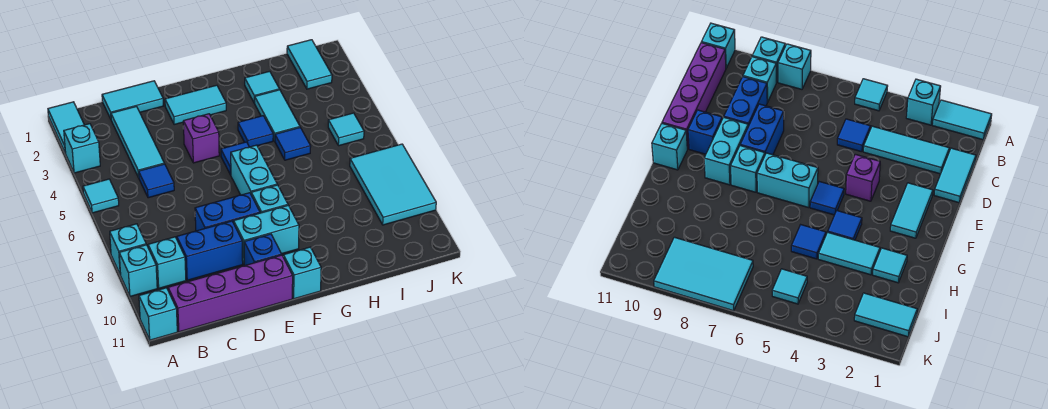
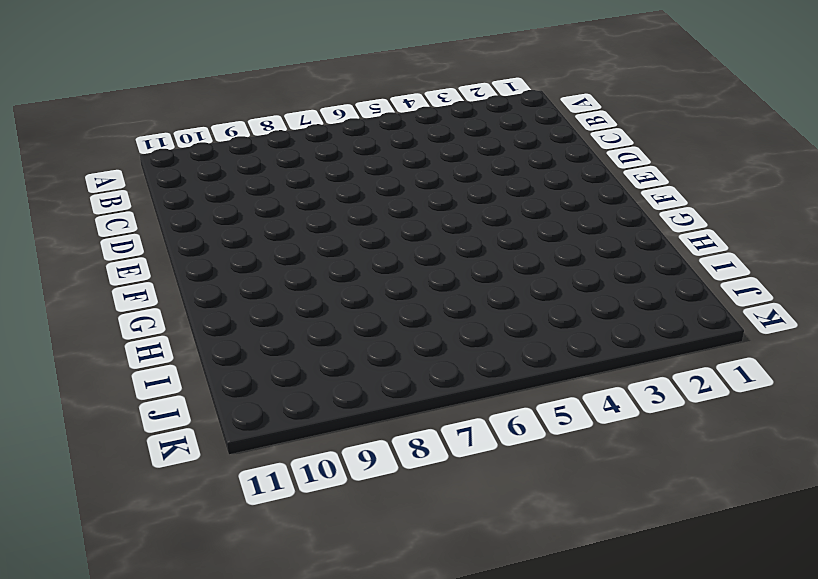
none -> cyan tile A1:A2 level 1
none -> cyan brick A3 level 1
none -> cyan tile A5 level 1

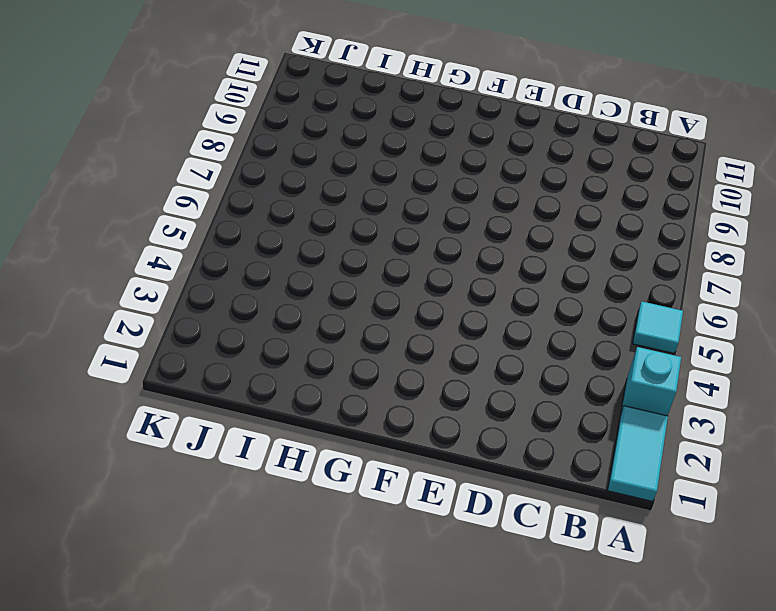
none -> cyan brick A8 level 1
none -> cyan brick A9 level 1
none -> cyan brick A11 level 1

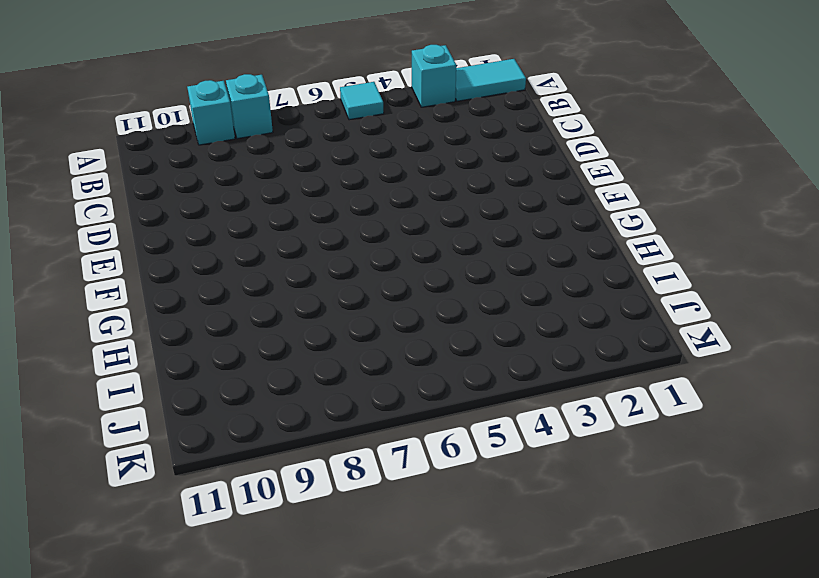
none -> cyan brick A11 level 1
none -> cyan brick B9 level 1
none -> purple brick B11:E11 level 1

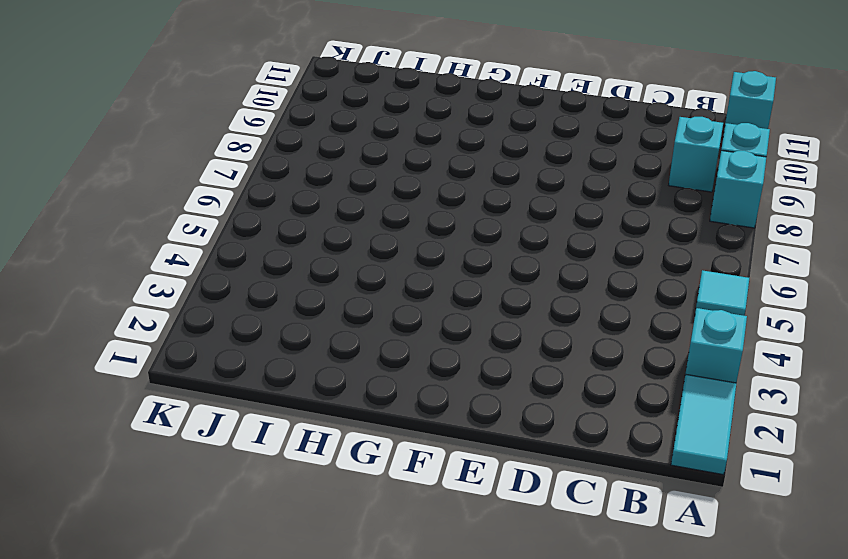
none -> purple brick B11:E11 level 1
none -> cyan tile C1:D1 level 1
none -> cyan tile C2:C4 level 1

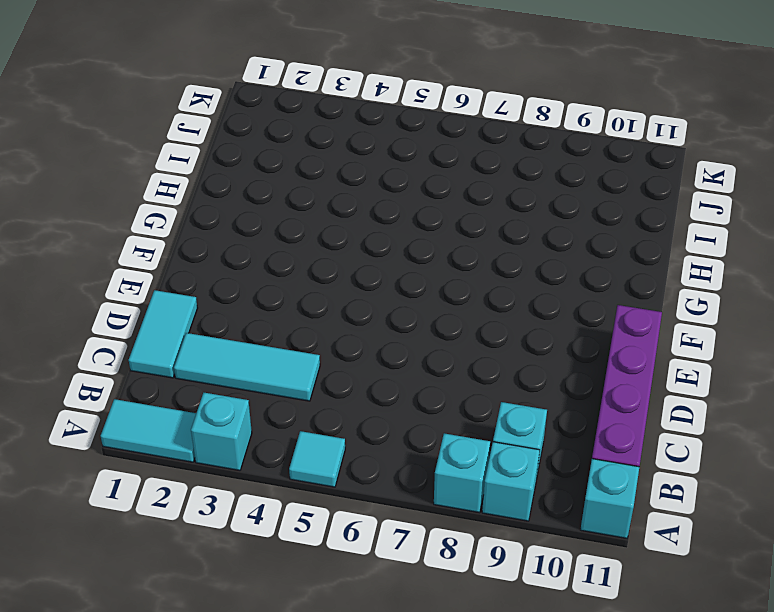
none -> blue tile C5 level 1
none -> blue brick C9:D9 level 1
none -> blue brick D8:E8 level 1

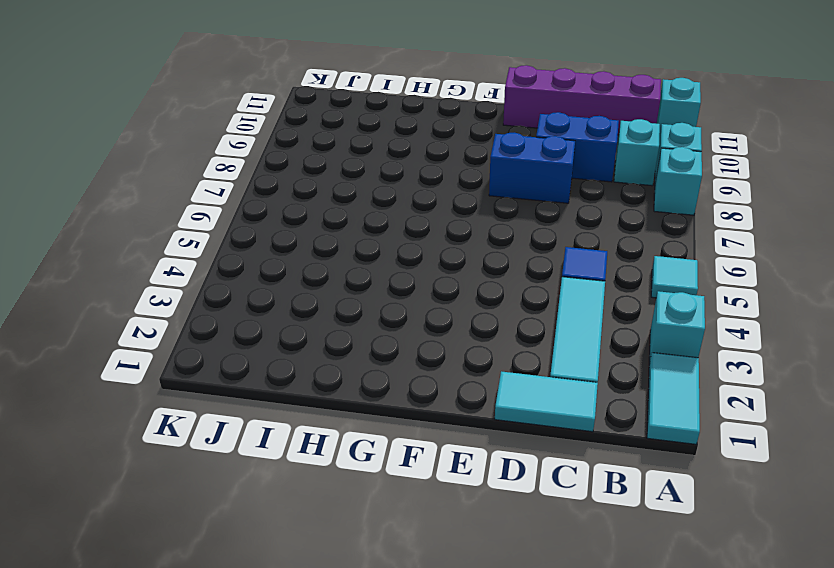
none -> cyan tile E2:F2 level 1
none -> purple brick E4 level 1
none -> cyan brick E9:F9 level 1

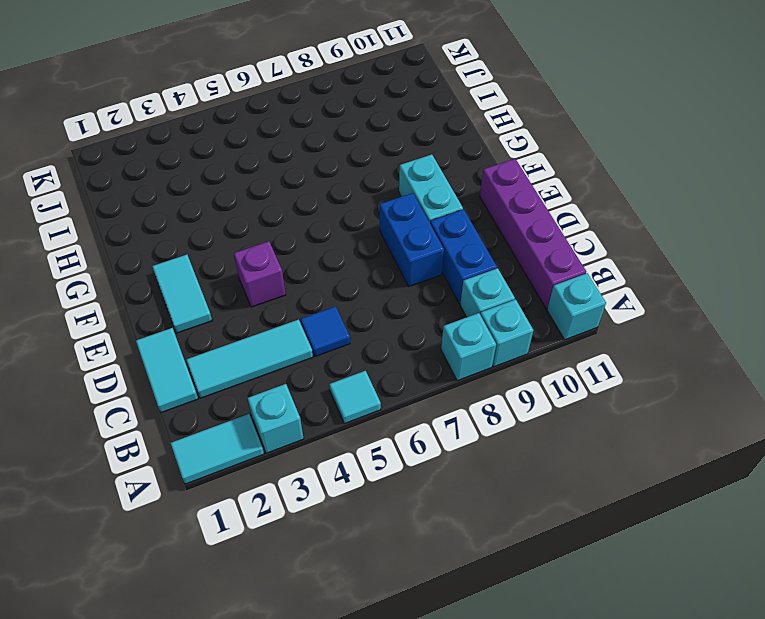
none -> blue brick E10 level 1
none -> blue tile F5 level 1
none -> cyan brick F6:F7 level 1

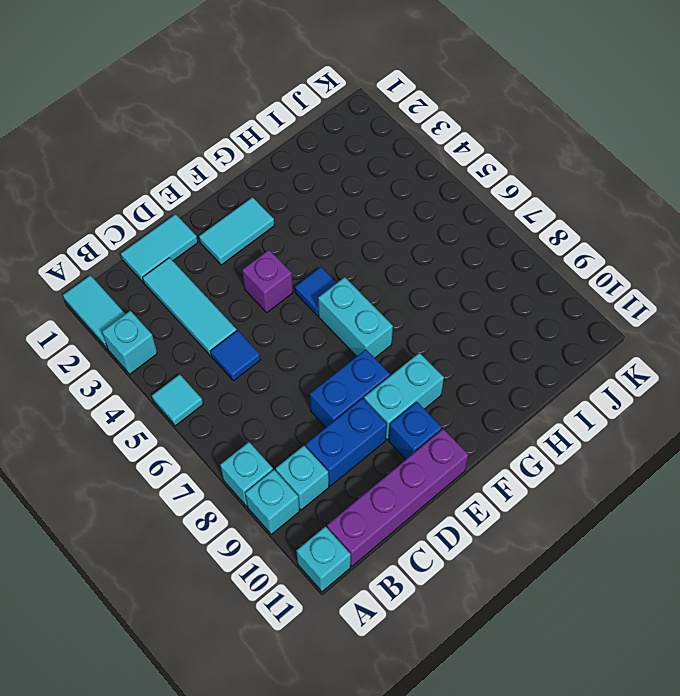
none -> cyan brick F8 level 1
none -> cyan brick F11 level 1
none -> blue tile G4 level 1

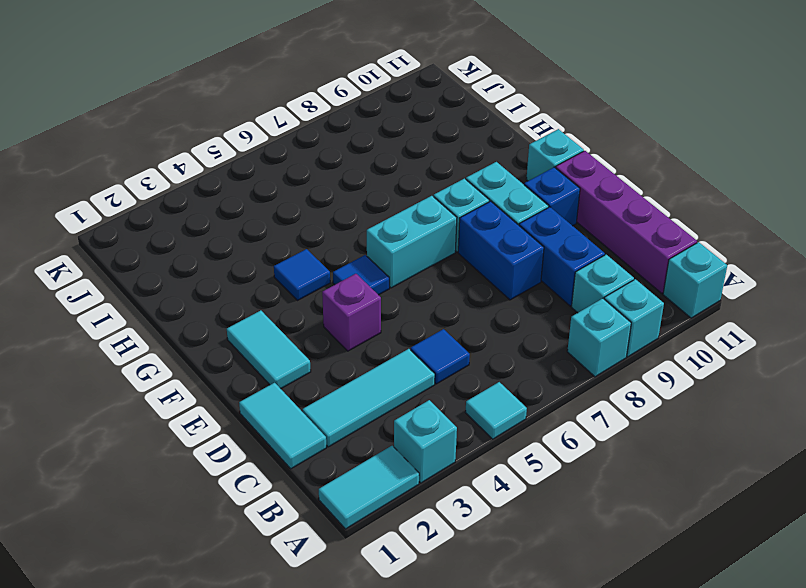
none -> cyan tile H2 level 1
none -> cyan tile H3:H4 level 1
none -> blue tile H5 level 1

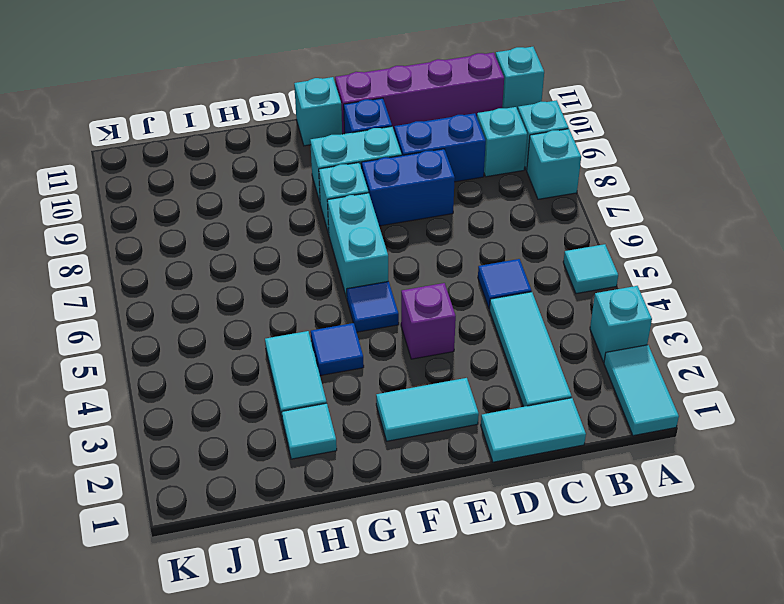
none -> blue tile H5 level 1
none -> cyan tile J1:J2 level 1
none -> cyan tile J5 level 1

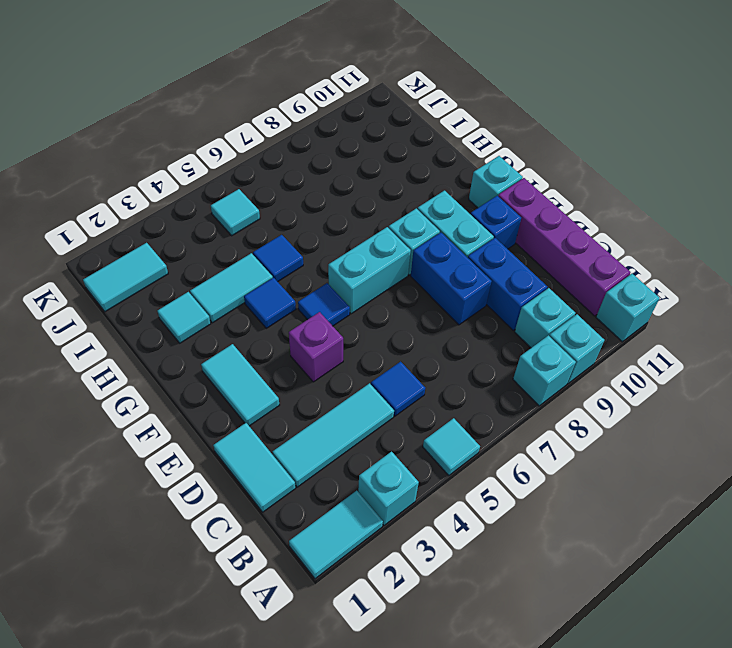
none -> cyan tile J7:K9 level 1

